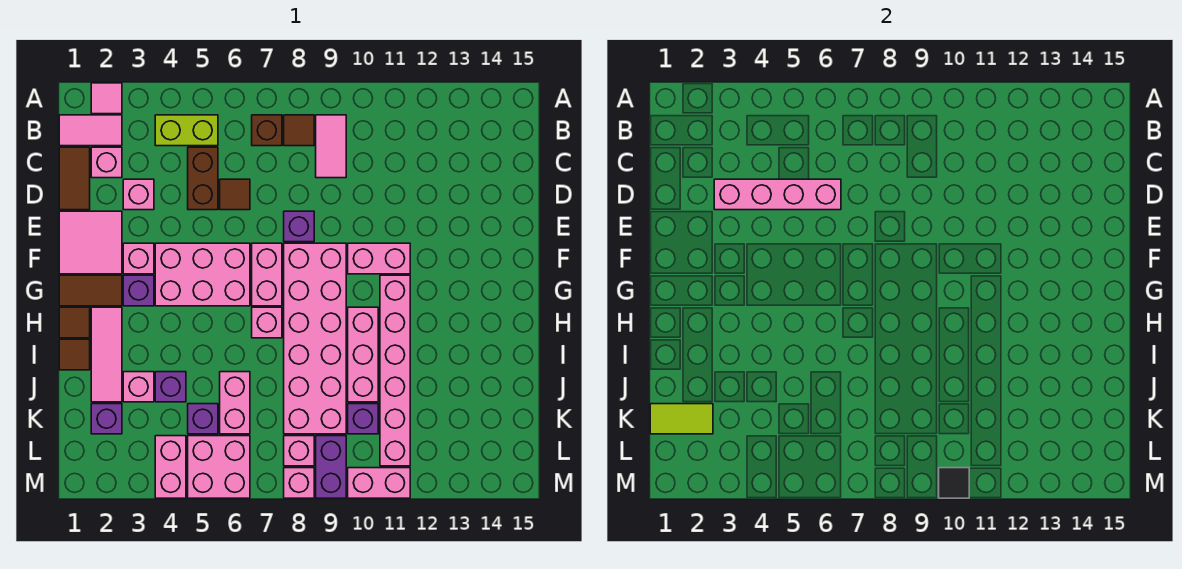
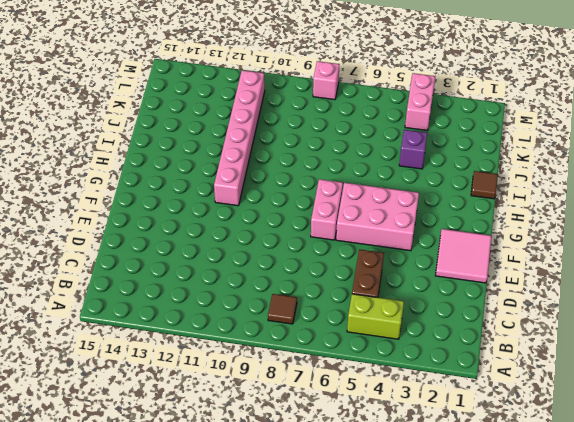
none -> pink tile A2 level 1
none -> pink tile B1:B2 level 1
none -> brown brick B7 level 1
none -> pink tile B9:C9 level 1

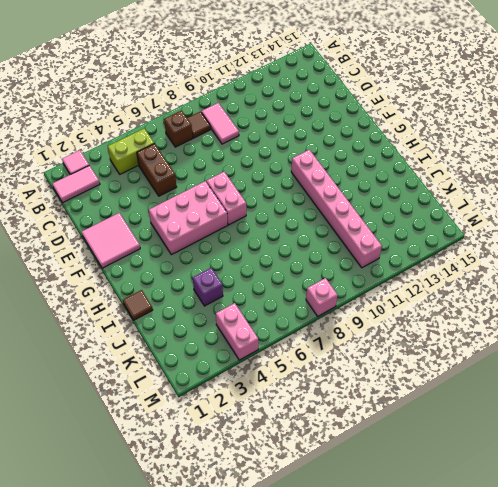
none -> brown tile C1:D1 level 1
none -> pink brick C2 level 1
none -> pink brick D3 level 1
none -> brown tile D6 level 1

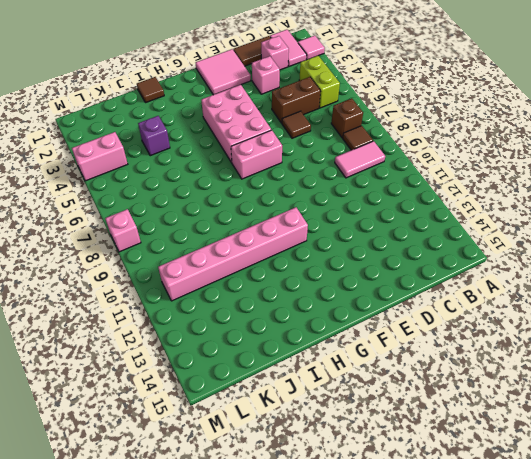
none -> purple brick E8 level 1
none -> pink brick F3 level 1
none -> pink brick F8:K9 level 1
none -> pink brick F10:F11 level 1

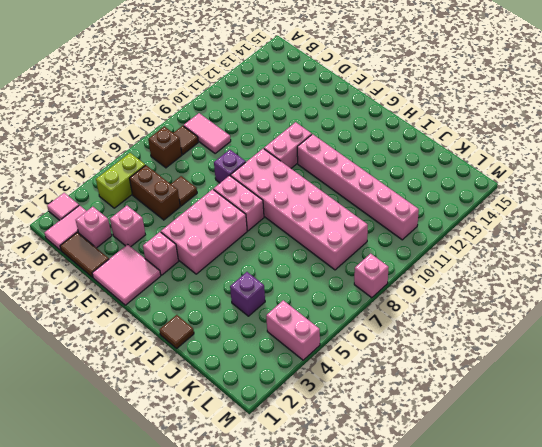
none -> brown tile G1:G2 level 1
none -> purple brick G3 level 1
none -> brown tile H1 level 1
none -> pink tile H2:J2 level 1

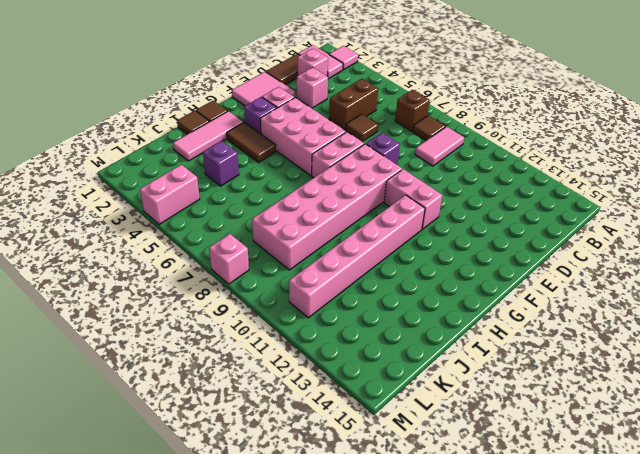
brown tile H3:H4 level 1 -> brown tile G1:G2 level 1
none -> lime brick B4:B5 level 1
none -> pink brick H7 level 1
none -> pink brick H10:J10 level 1
none -> pink brick J3 level 1

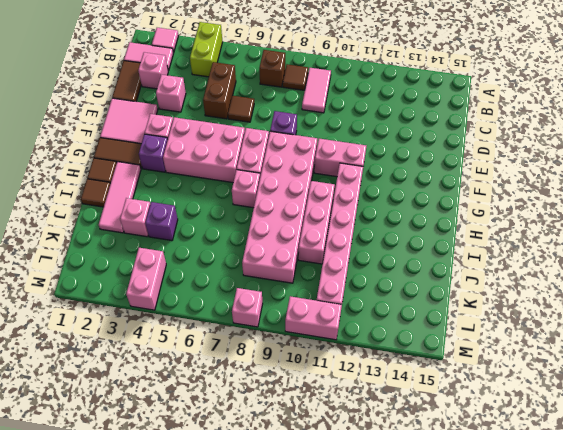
lime brick A4:B4 level 1 -> lime brick B4:B5 level 1
none -> pink brick J6:K6 level 1
none -> purple brick K2 level 1
none -> purple brick K5 level 1
none -> purple brick K10 level 1

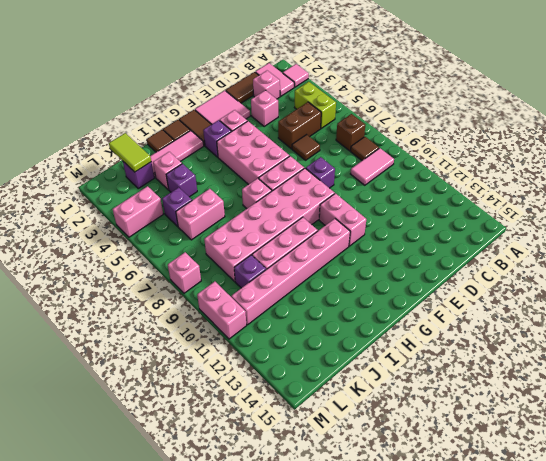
none -> pink brick L5:M6 level 1
none -> pink brick L8 level 1
none -> purple brick L9:M9 level 1
none -> pink brick D3:D6 level 2

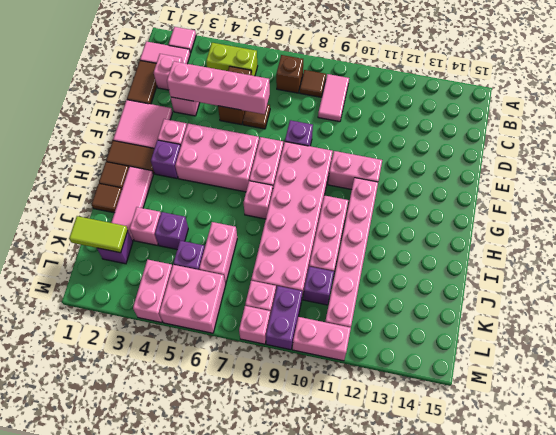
none -> black tile M10 level 2

